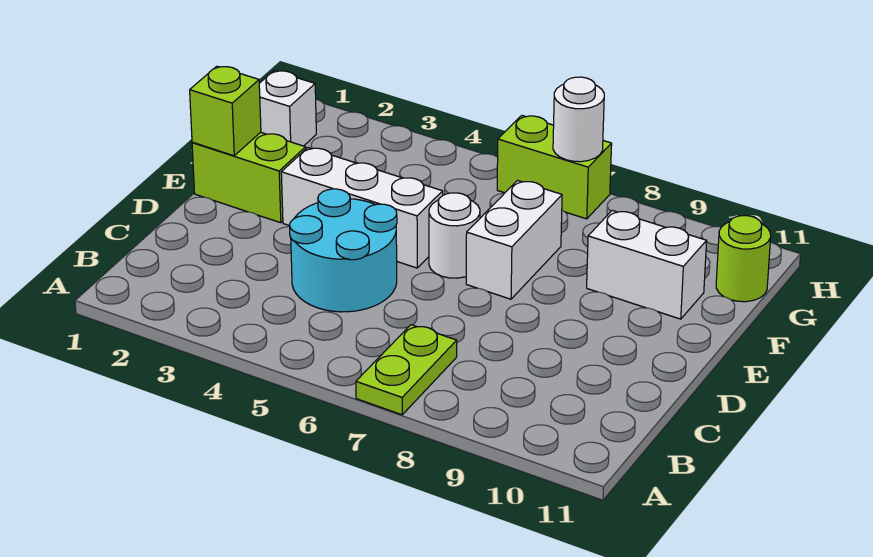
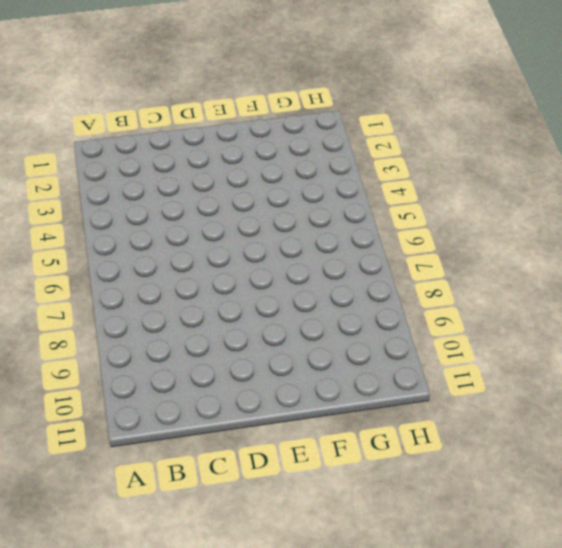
none -> lime plate A7:B7 level 1
none -> cyan round brick C4:D5 level 1
none -> lime brick E1:E2 level 1

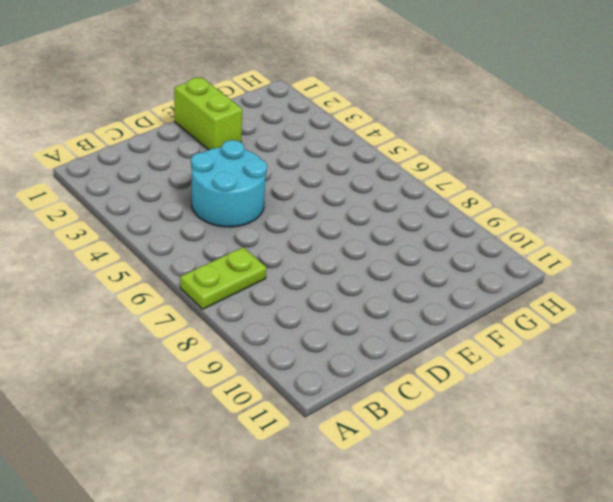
none -> white brick E3:E5 level 1
none -> white round brick E6 level 1
none -> white brick E7:F7 level 1

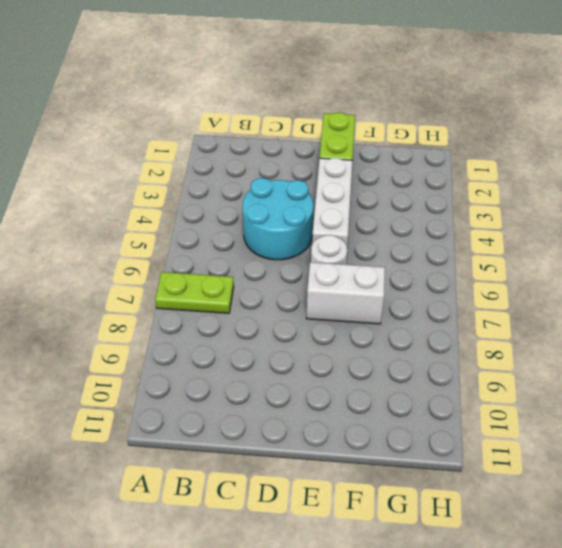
none -> white brick F9:F10 level 1
none -> white brick G1 level 1
none -> lime round brick G11 level 1

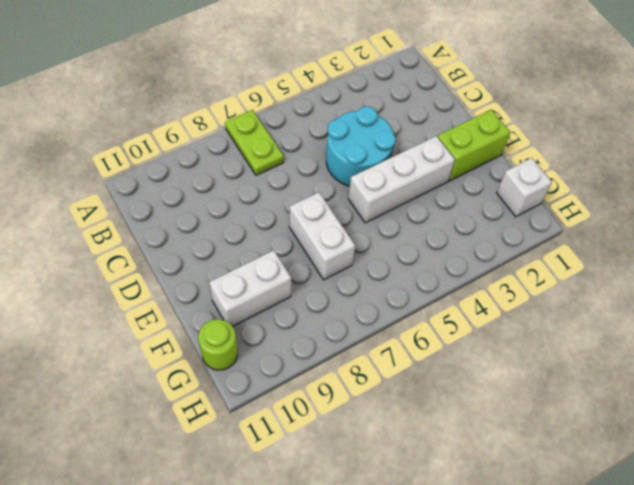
none -> white round brick E6 level 1
none -> lime brick H6:H7 level 1
none -> lime brick E1 level 2

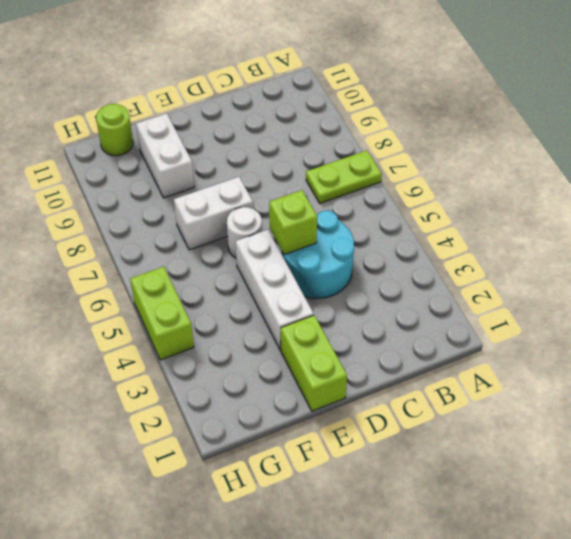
lime brick D5 level 2 -> lime brick E1 level 2
lime brick H4:H5 level 1 -> lime brick H6:H7 level 1
none -> white brick G1 level 1
none -> white round brick H7 level 2

